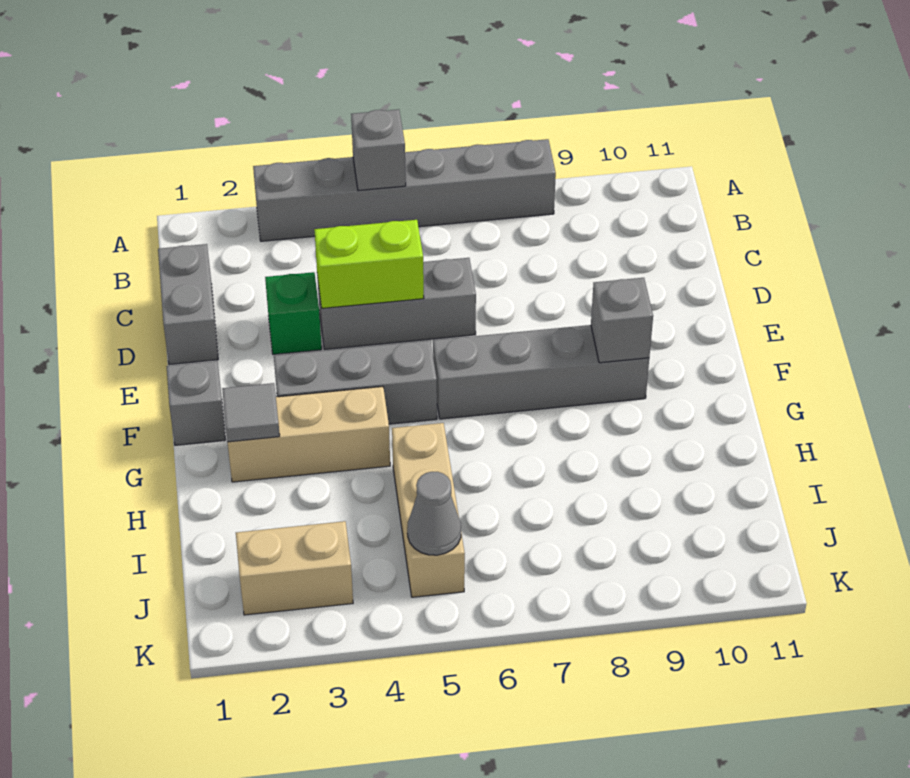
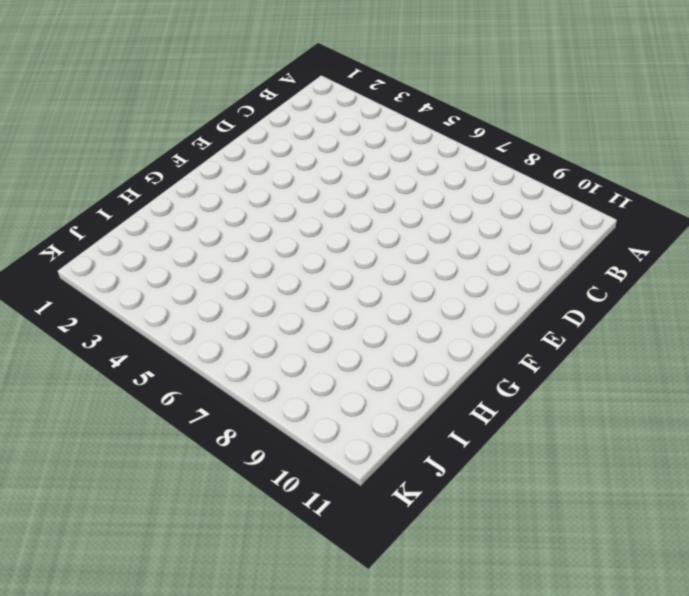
none -> grey brick A3:A8 level 1
none -> grey brick C1:D1 level 1
none -> green brick D3 level 1

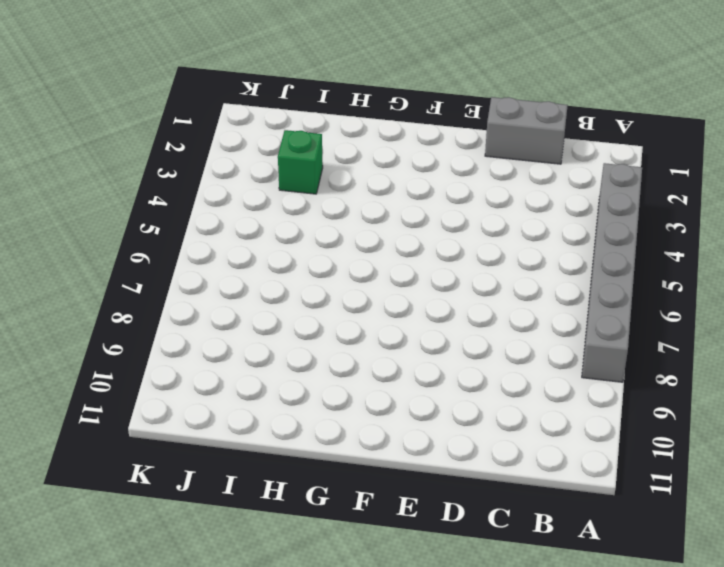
green brick I3 level 1 -> green brick D3 level 1
none -> grey brick D4:D6 level 1
none -> grey brick F1 level 1
none -> grey brick F3:F5 level 1

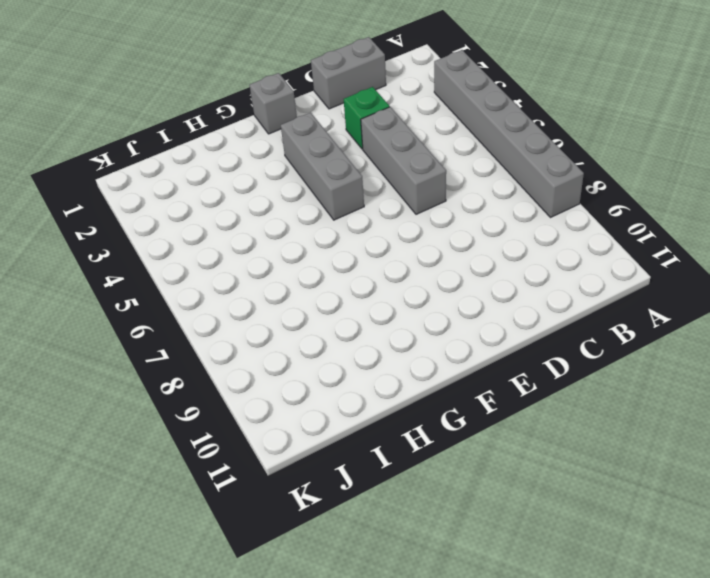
none -> grey brick F6:F9 level 1
none -> tan brick G2:G4 level 1
none -> tan brick H5:J5 level 1

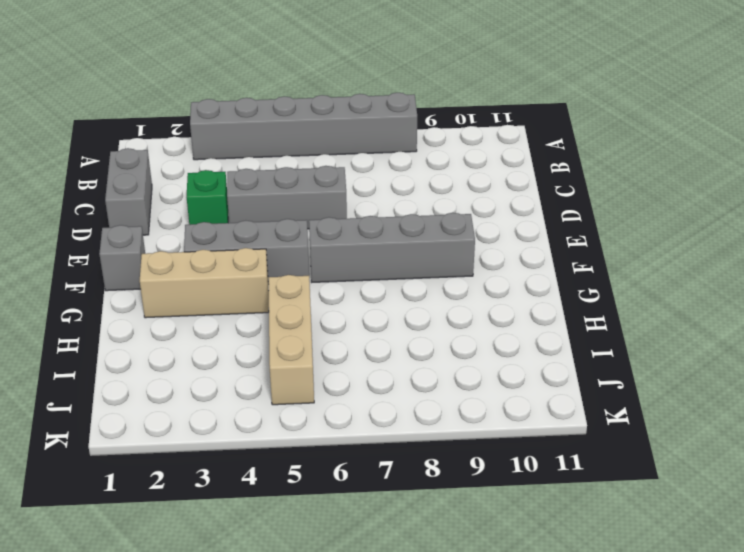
none -> tan brick J2:J3 level 1
none -> grey brick A5 level 2
none -> lime brick D4:D5 level 2

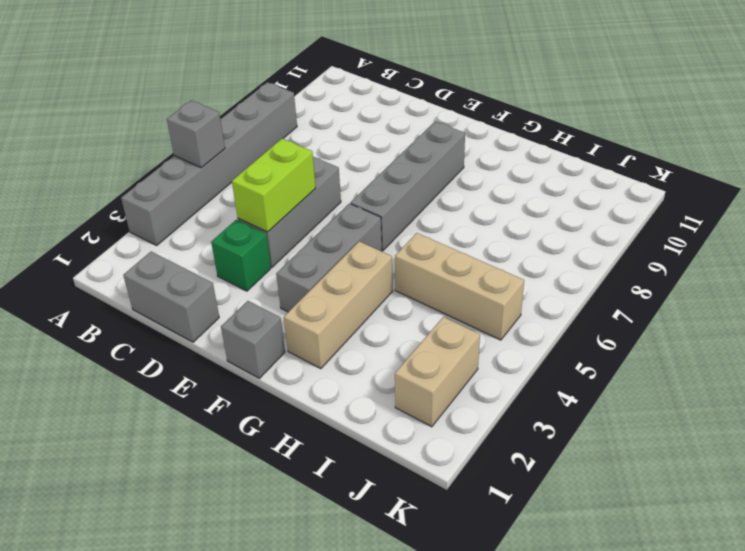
none -> grey brick F9 level 2
none -> grey tile G2 level 2
none -> grey cone J5 level 2

